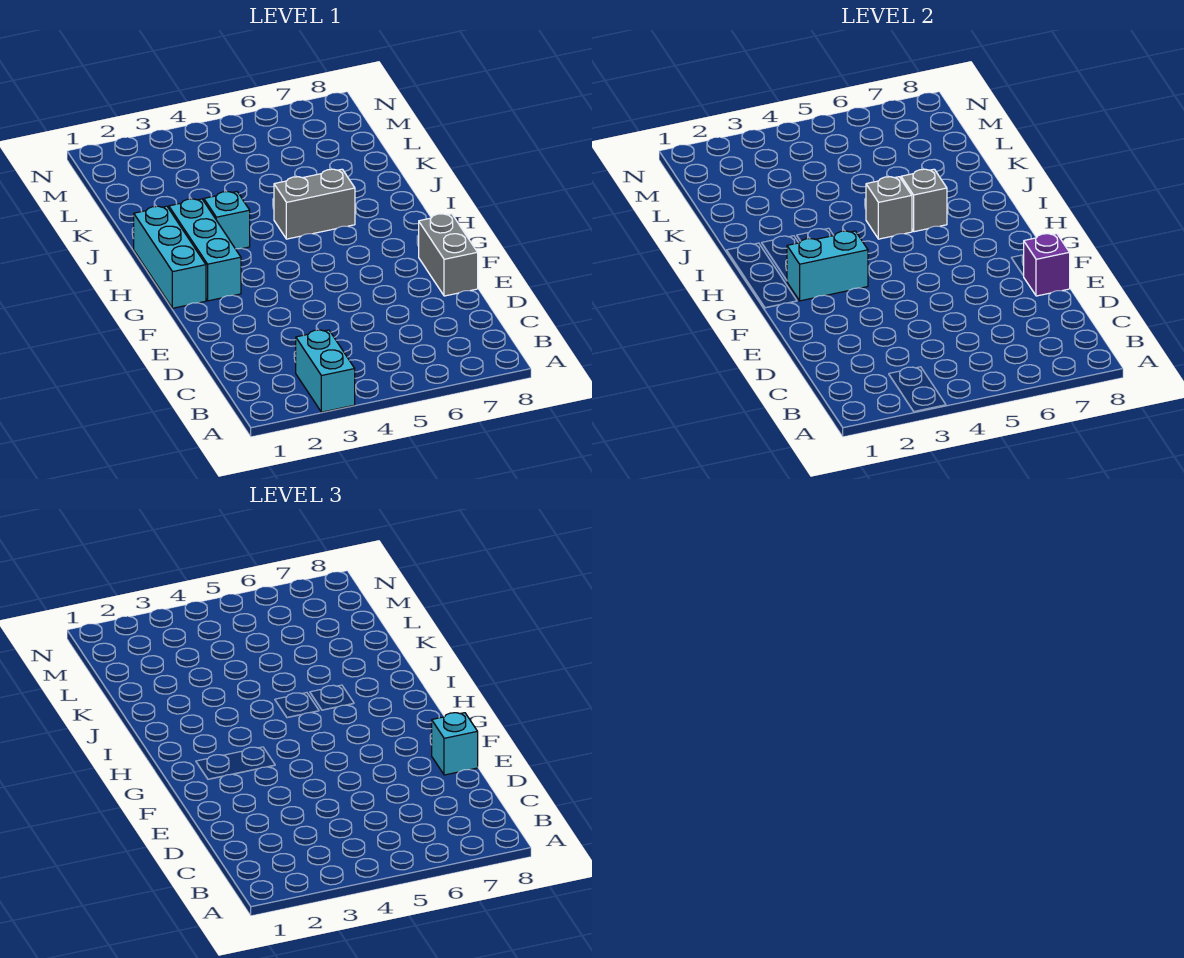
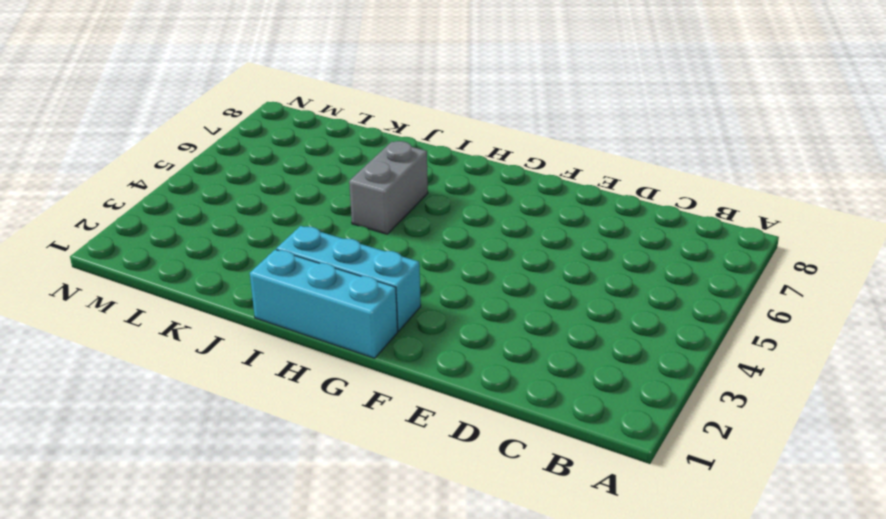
none -> cyan brick A3:B3 level 1
none -> grey brick E8:F8 level 1

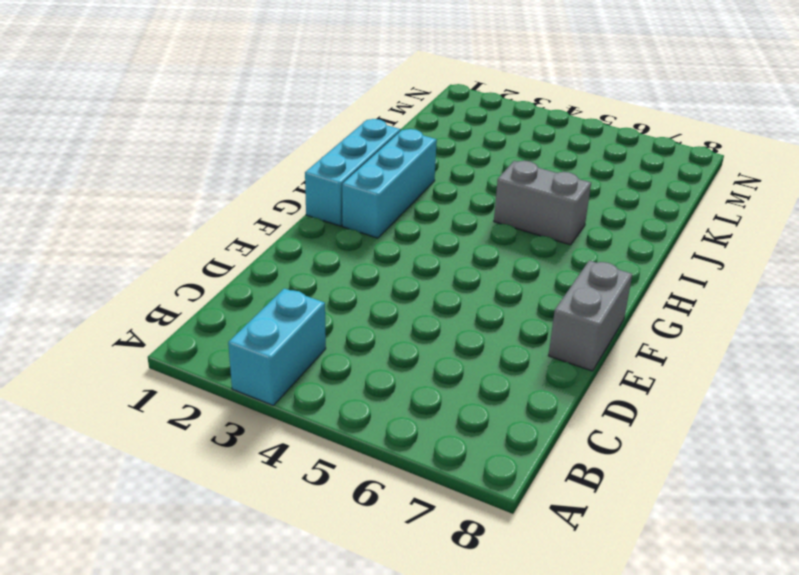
none -> cyan brick I3 level 1
none -> purple brick E8 level 2

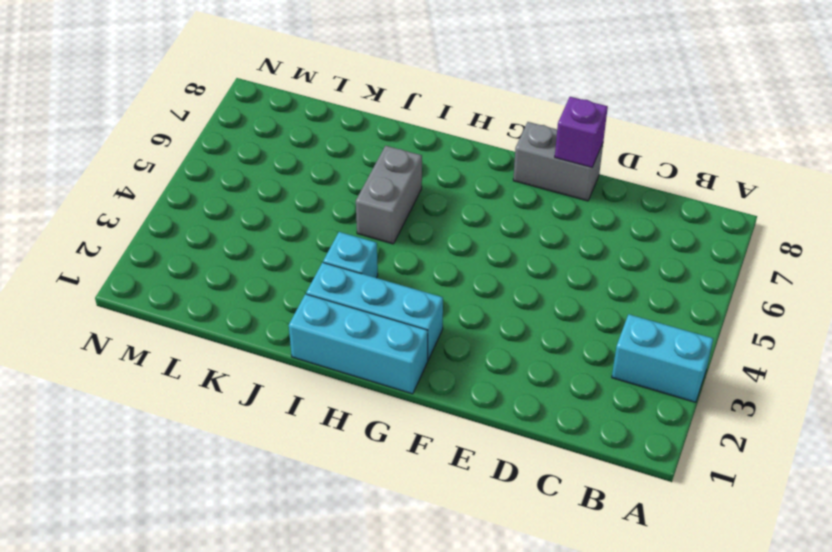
none -> cyan brick G2:G3 level 2
none -> grey brick I5 level 2

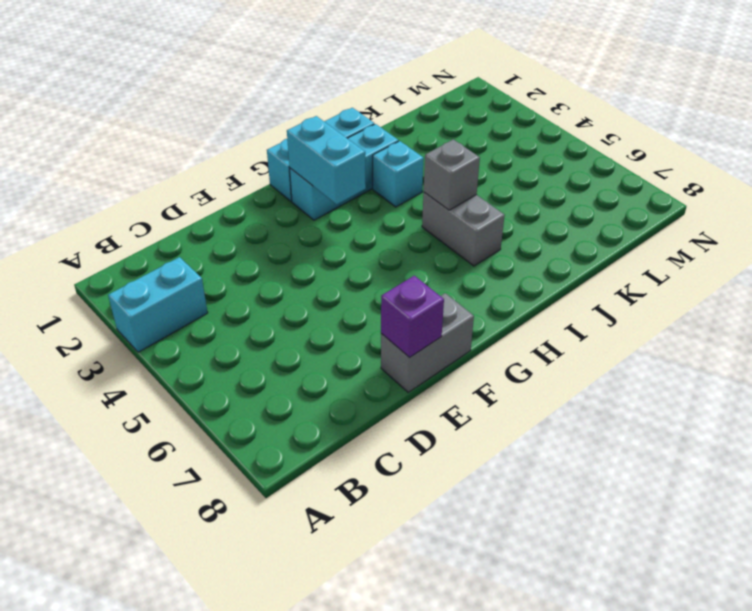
none -> grey brick I6 level 2
none -> cyan brick E8 level 3

